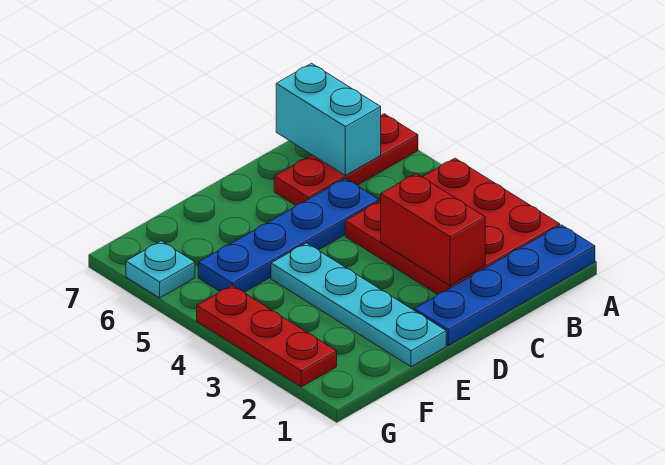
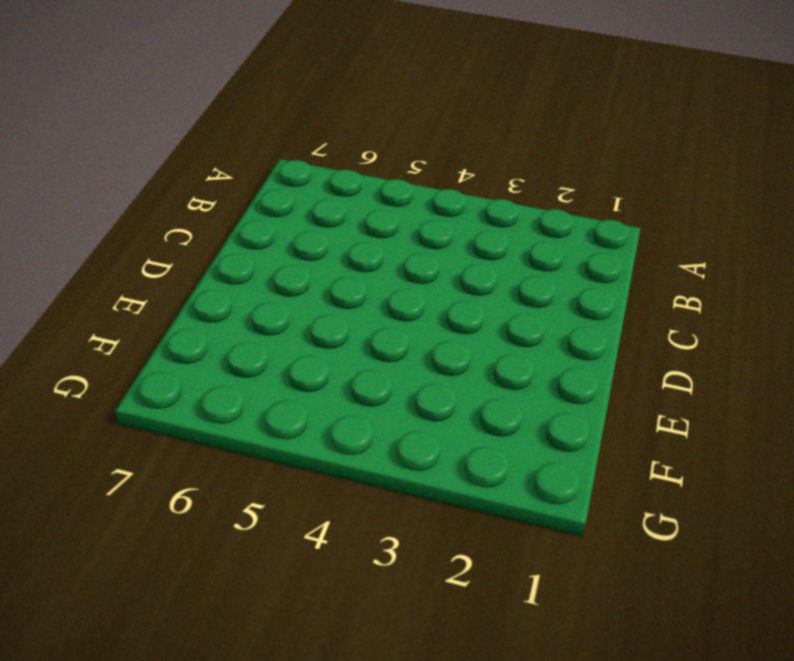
none -> blue plate A1:D1 level 1
none -> red plate A2:C4 level 1

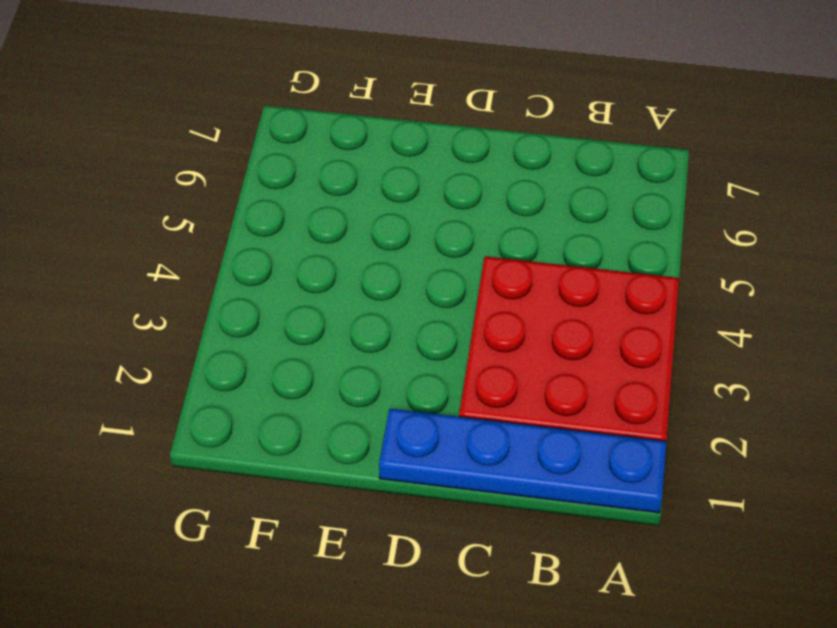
none -> red plate A6:C6 level 1
none -> blue plate C5:F5 level 1

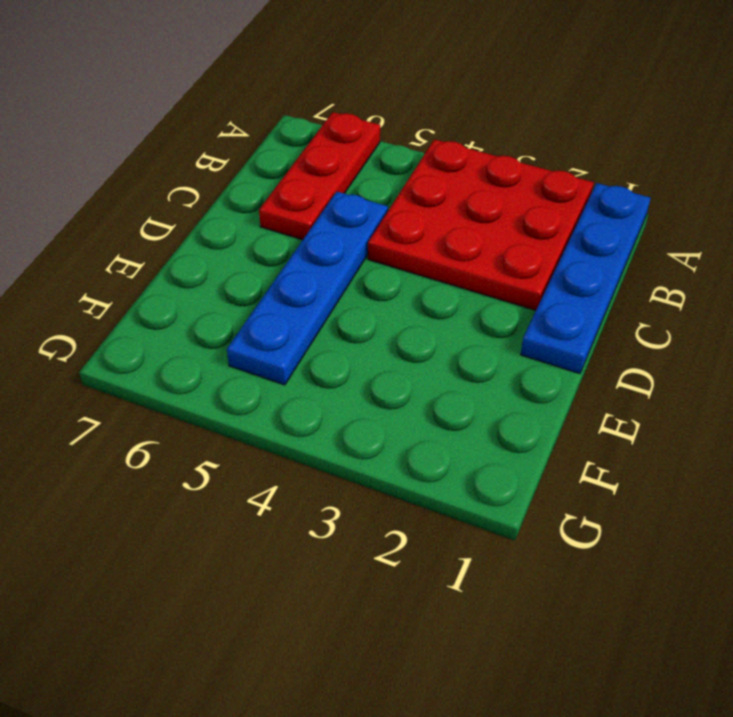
none -> cyan plate E1:E4 level 1
none -> red plate G2:G4 level 1

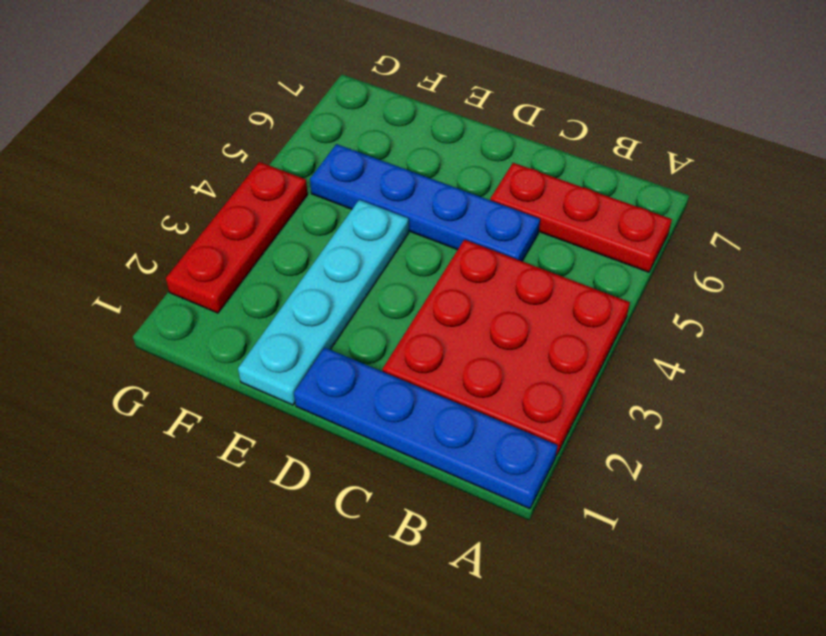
none -> cyan plate G6 level 1
none -> cyan brick B6:B7 level 2

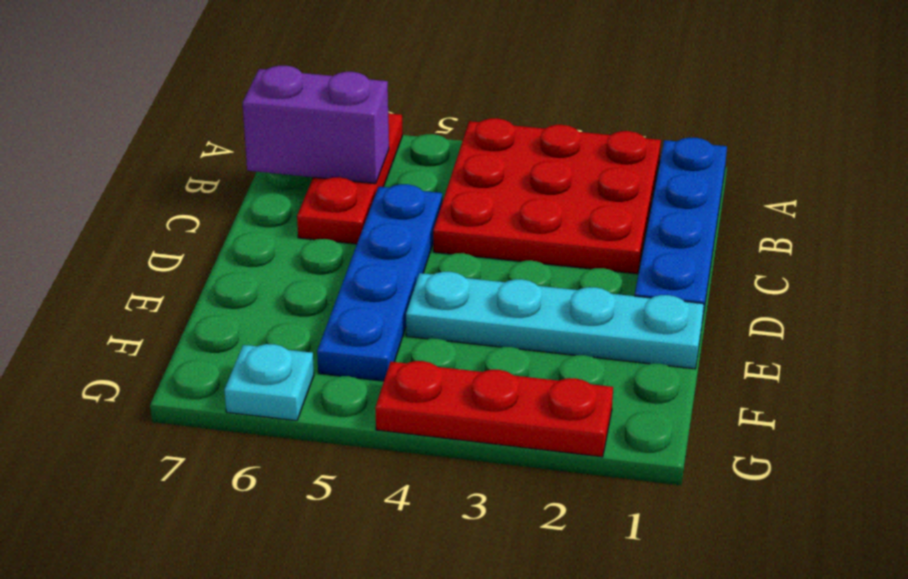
purple brick B6:B7 level 2 -> cyan brick B6:B7 level 2
none -> red brick C2:C3 level 2

